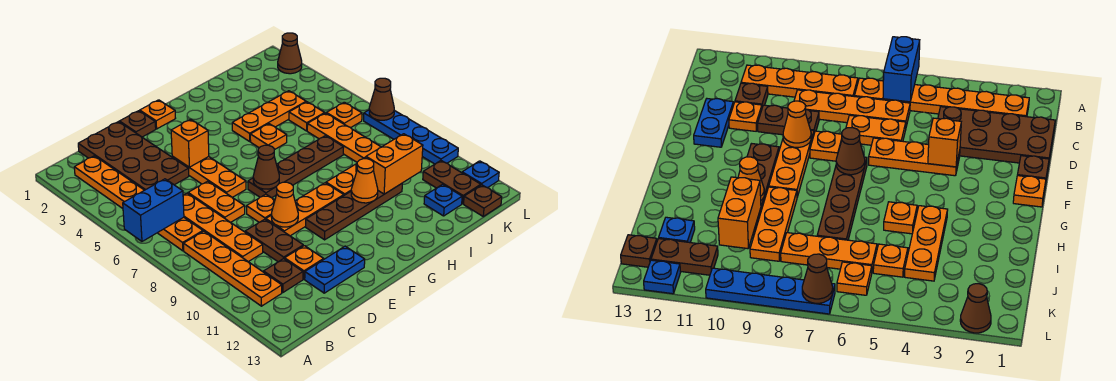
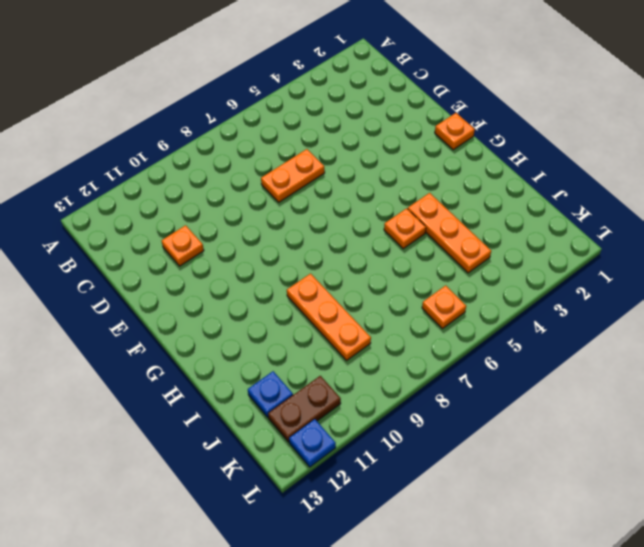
none -> orange plate B2:B7 level 1
none -> orange plate B8:B11 level 1
none -> brown plate C1:D4 level 1
none -> orange plate C6:C9 level 1

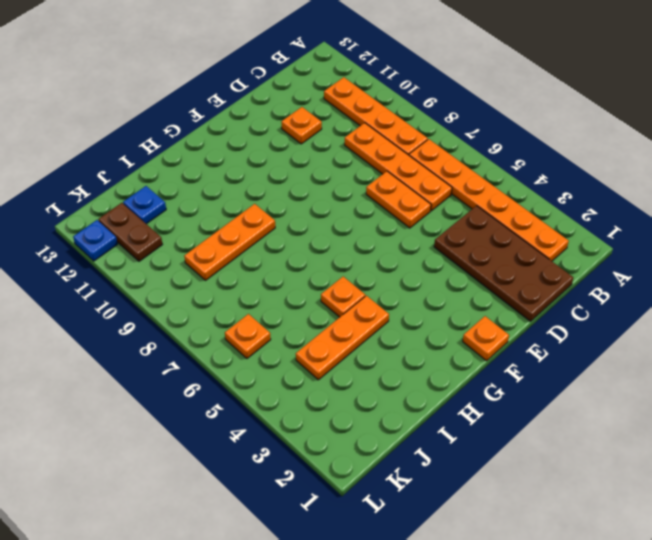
none -> brown plate C11 level 1
none -> brown plate D9:D10 level 1
none -> blue plate D12:E12 level 1
none -> brown plate E1 level 1

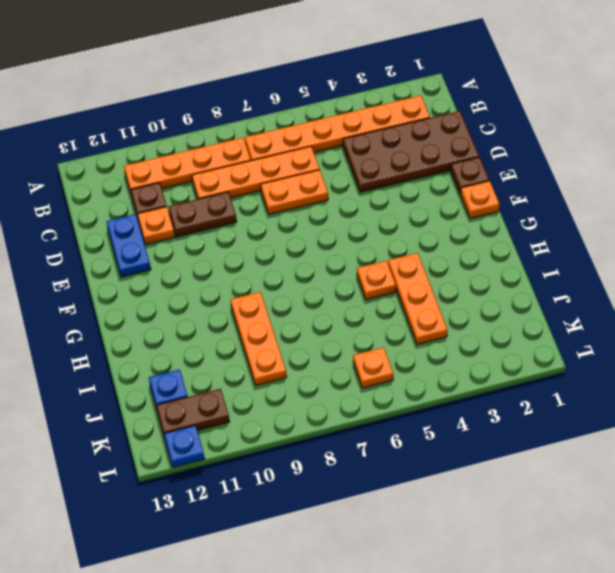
none -> orange plate E4:E6 level 1
none -> orange plate E8 level 1
none -> orange plate E9:G9 level 1
none -> brown plate F7:I7 level 1

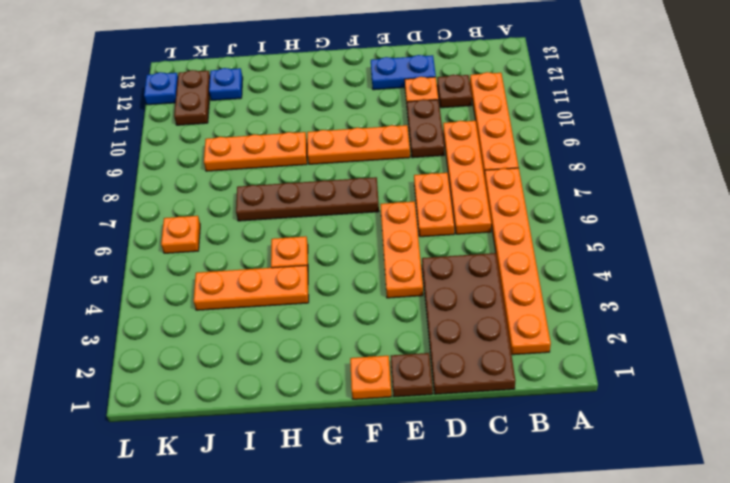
none -> orange plate E8 level 1
none -> brown plate F10:I10 level 1
none -> orange plate J5 level 1
none -> orange plate J6:J8 level 1

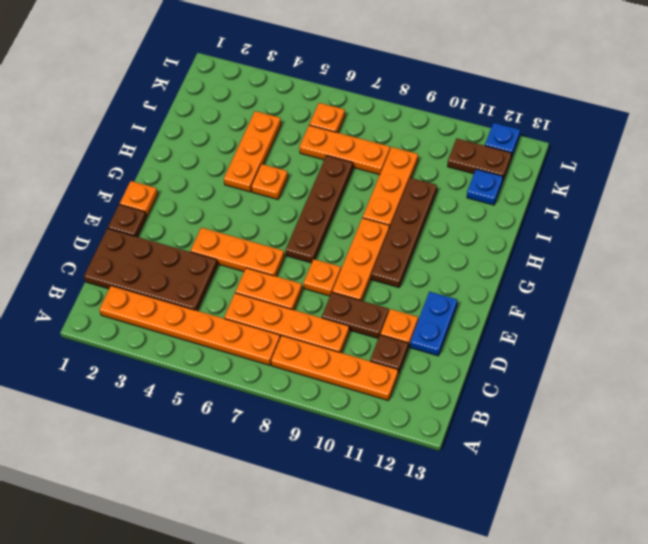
none -> orange plate J5 level 1
none -> brown plate K13 level 1
none -> brown cone L2 level 1
none -> blue plate L7:L10 level 1

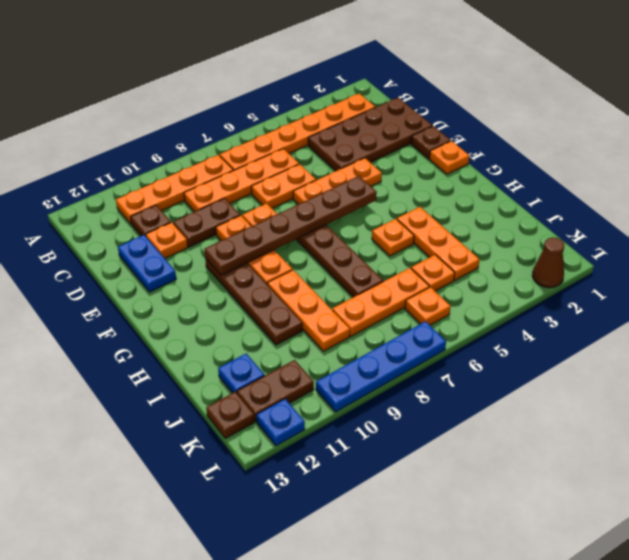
brown plate F5:F10 level 2 -> brown cone F7 level 2
none -> blue brick A6:B6 level 2
none -> orange brick E4 level 2
none -> orange cone E9 level 2
none -> orange cone H10 level 2

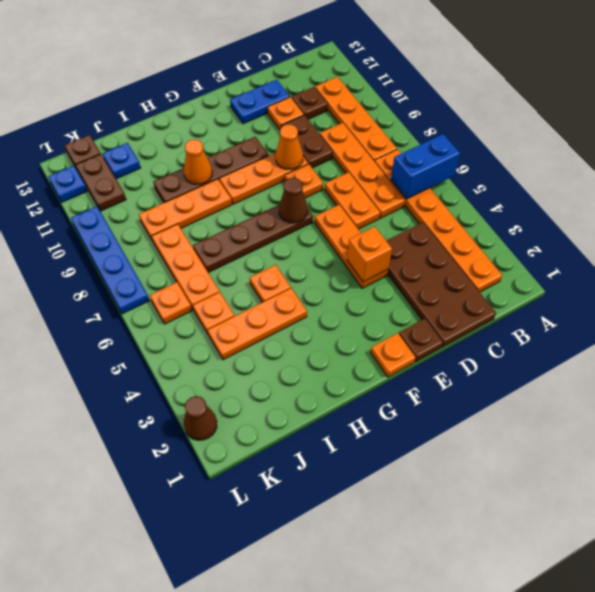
none -> orange brick I10:J10 level 2
none -> brown cone L7 level 2

